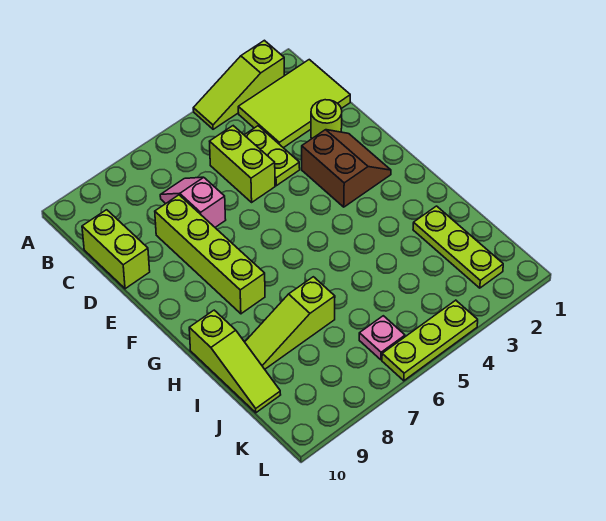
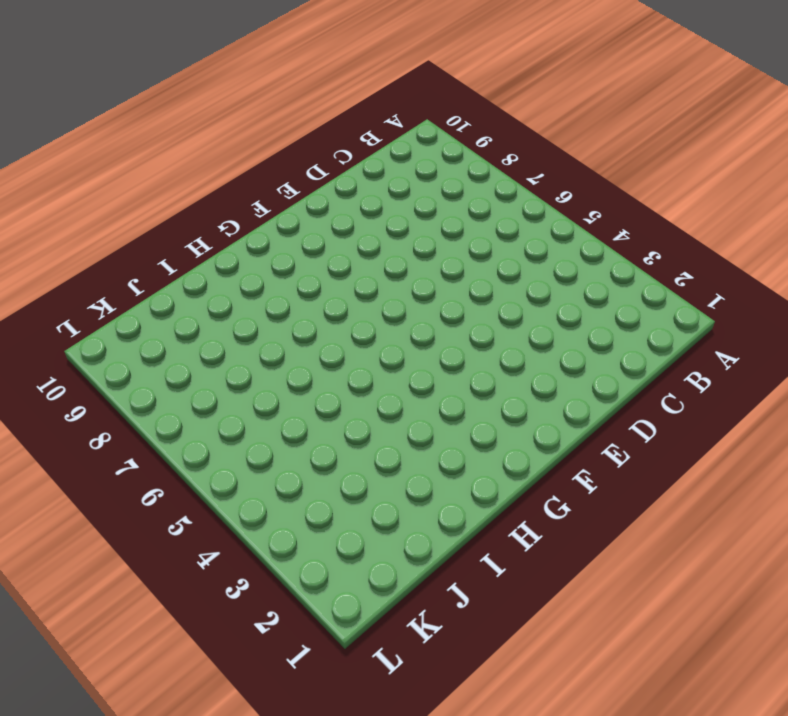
none -> lime slope A2:A4 level 1 top 2
none -> lime tile B1:C3 level 1
none -> lime plate C4:D4 level 1

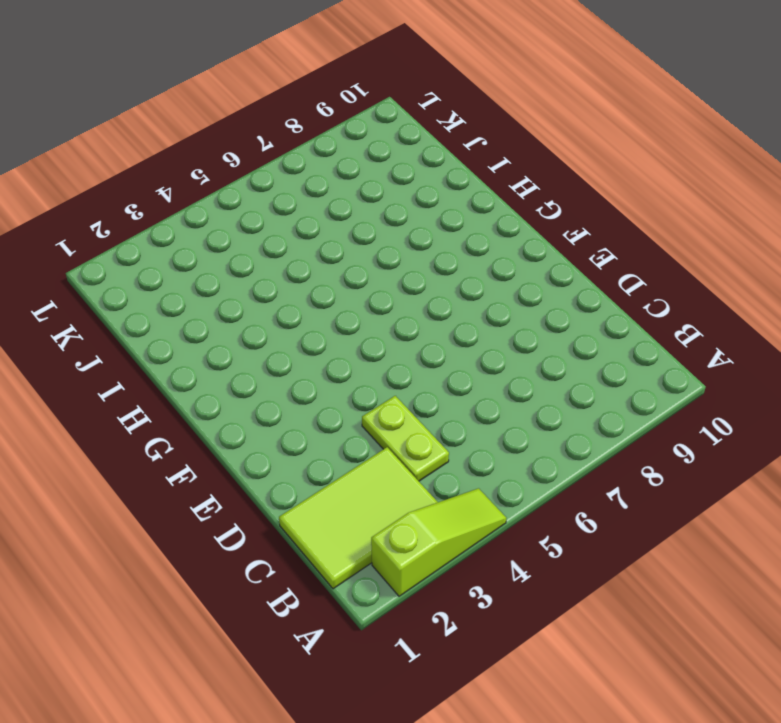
none -> lime brick C5:D5 level 1
none -> pink slope C7:D7 level 1 top D
none -> lime brick C10:D10 level 1

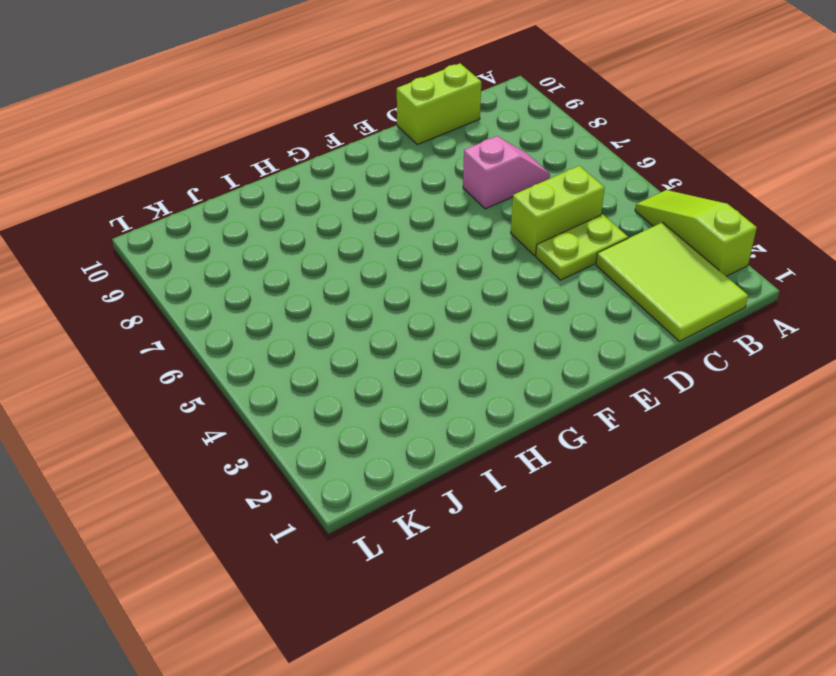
none -> lime round brick D2 level 1
none -> lime brick D8:G8 level 1
none -> brown slope E2:F3 level 1 top 3

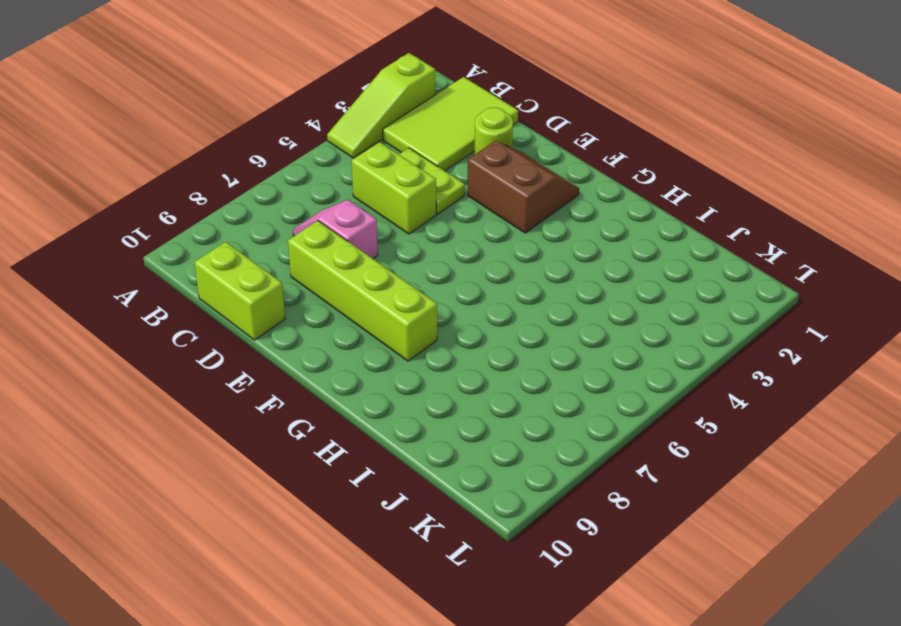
none -> lime slope H10:J10 level 1 top H
none -> lime plate I2:K2 level 1
none -> lime slope I7:I9 level 1 top 7

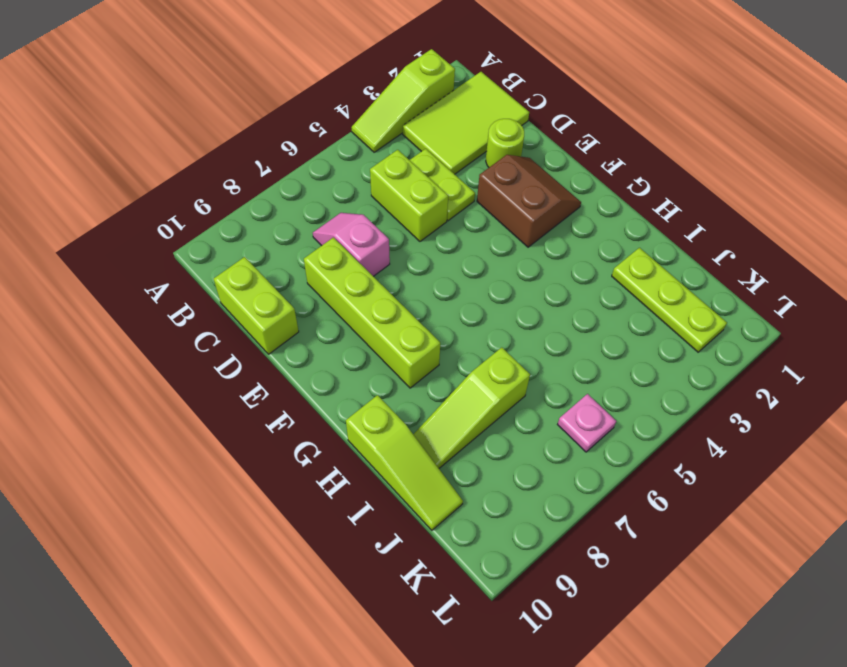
none -> lime plate L4:L6 level 1

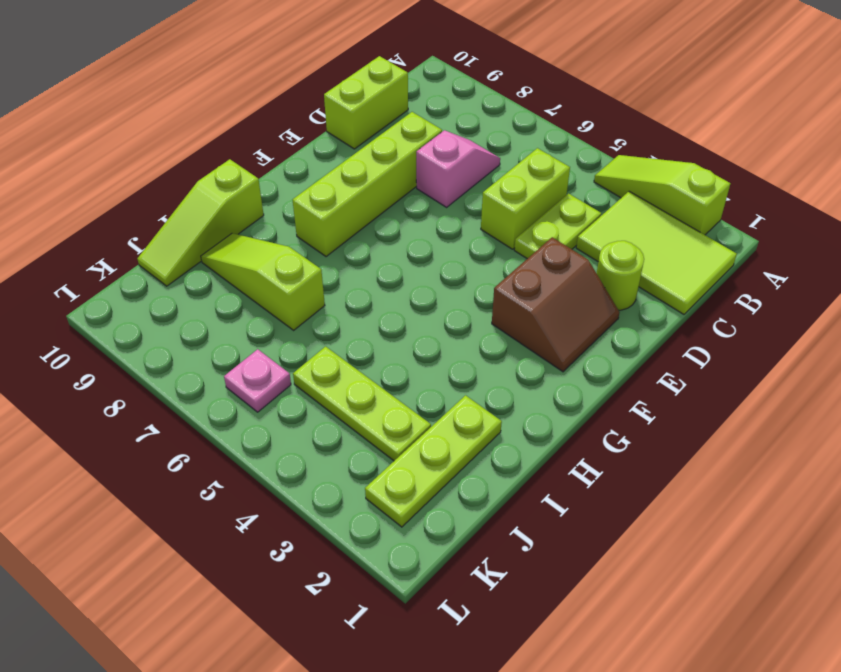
lime plate J3:J5 level 1 -> lime plate L4:L6 level 1

